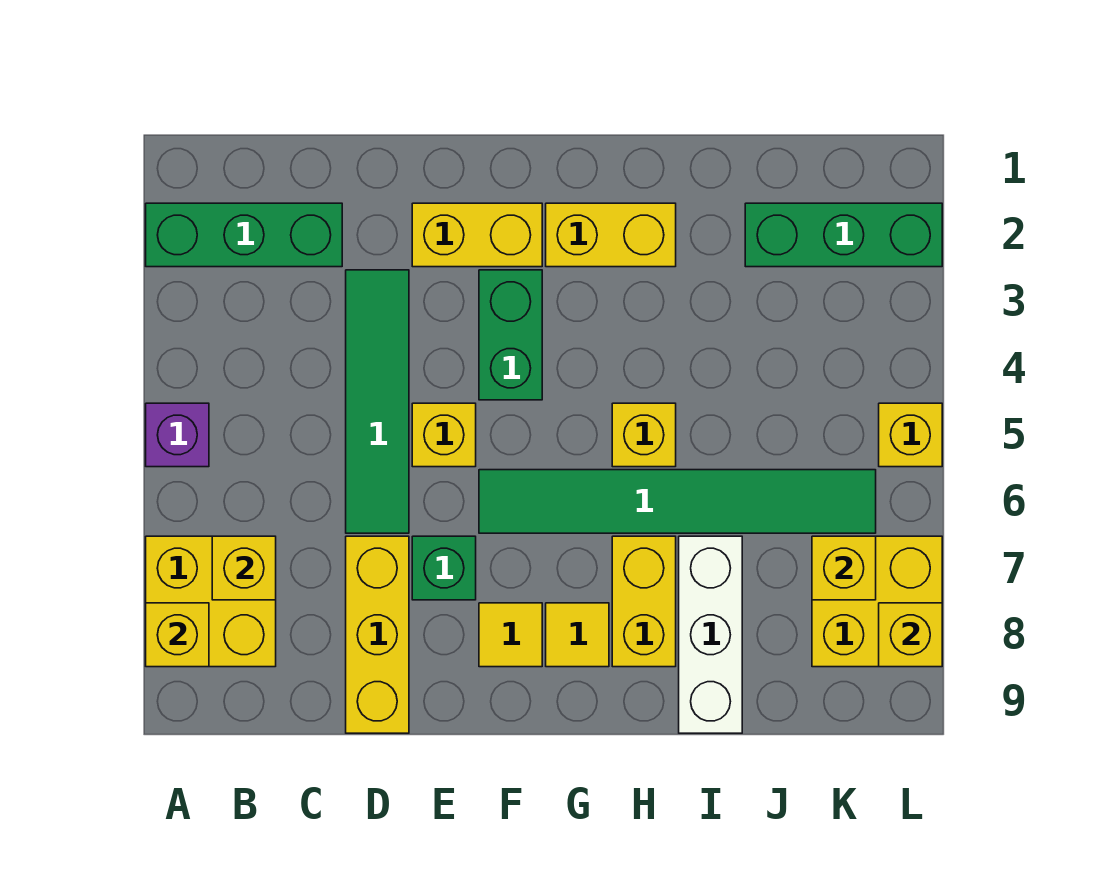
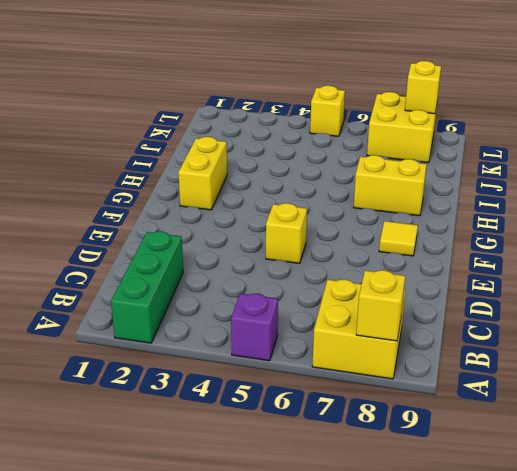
none -> green tile D3:D6 level 1
none -> yellow brick D7:D9 level 1
none -> yellow brick E2:F2 level 1

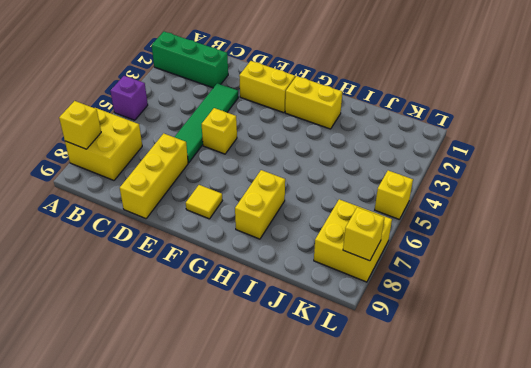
none -> green brick E7 level 1
none -> green brick F3:F4 level 1
none -> green tile F6:K6 level 1

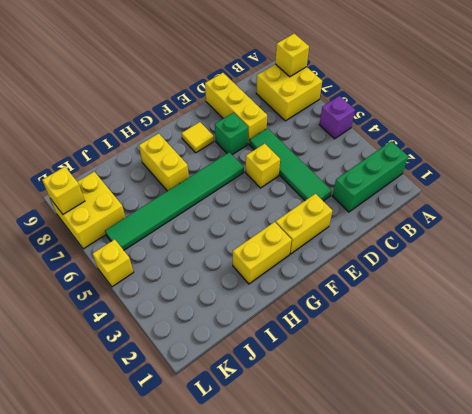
none -> green brick F3:F4 level 1
none -> yellow tile G8 level 1
none -> yellow brick H5 level 1

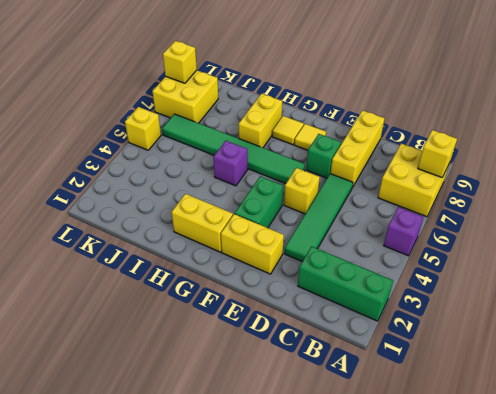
purple brick H5 level 1 -> yellow brick H5 level 1
none -> white brick I7:I9 level 1
none -> green brick J2:L2 level 1
none -> yellow brick B7 level 2

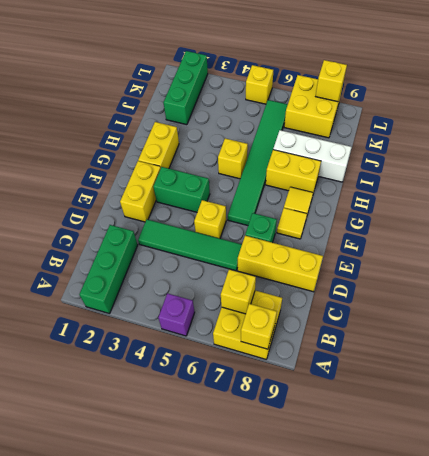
none -> yellow brick K7 level 2

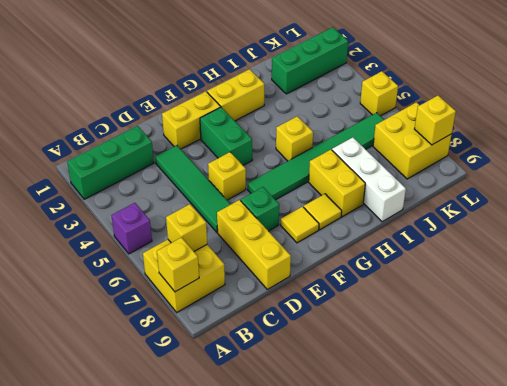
none -> yellow brick K7 level 2

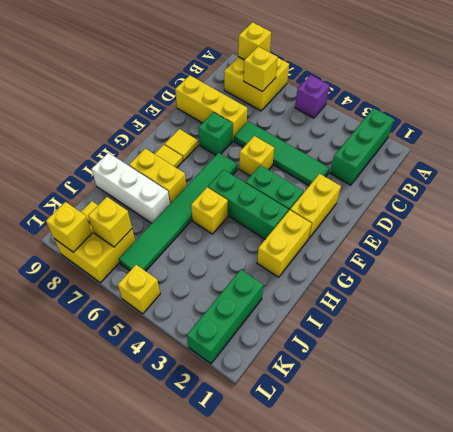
green brick G3:G5 level 1 -> none

